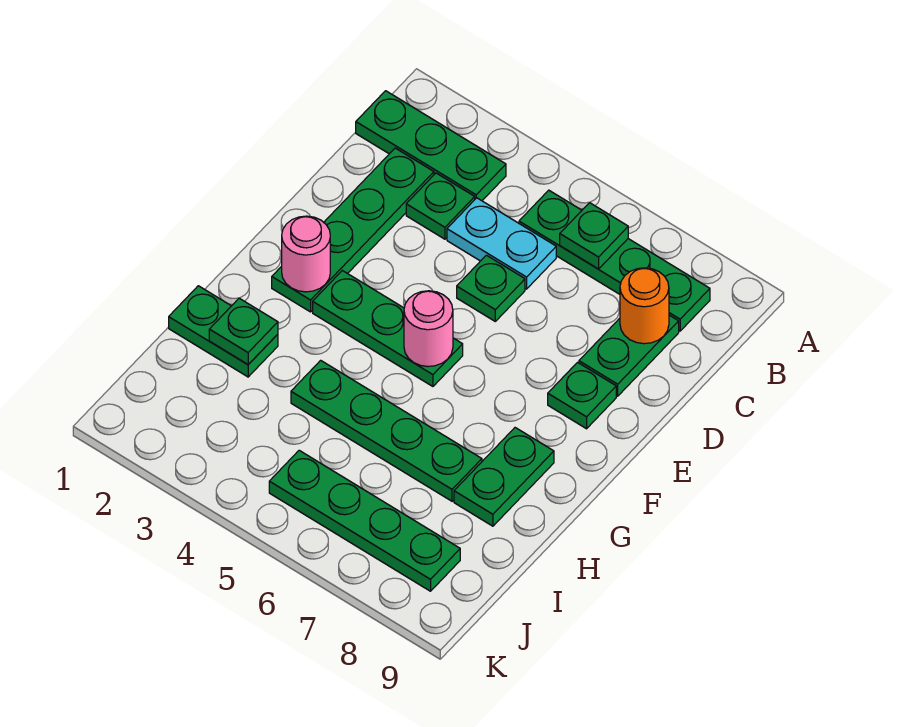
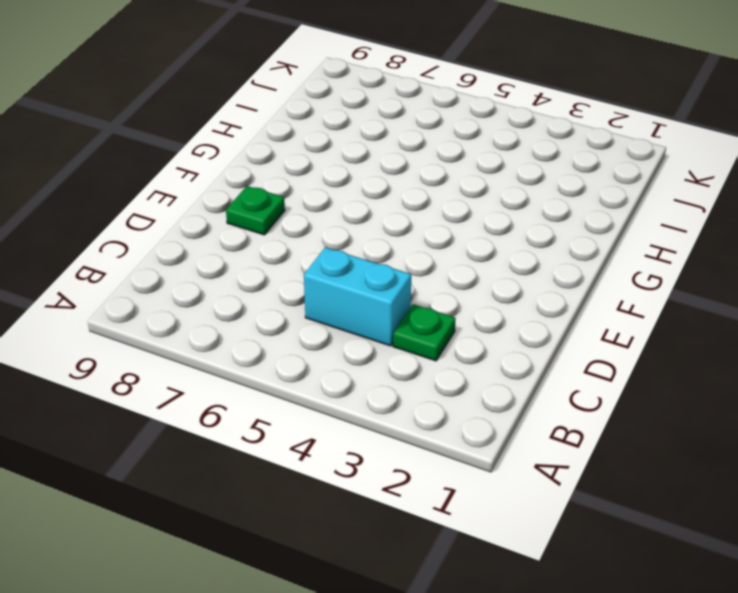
cyan brick C4:C5 level 1 -> cyan plate C4:C5 level 1
none -> green plate B1:B3 level 1
none -> green plate B5:B8 level 1
none -> green plate C2:F2 level 1

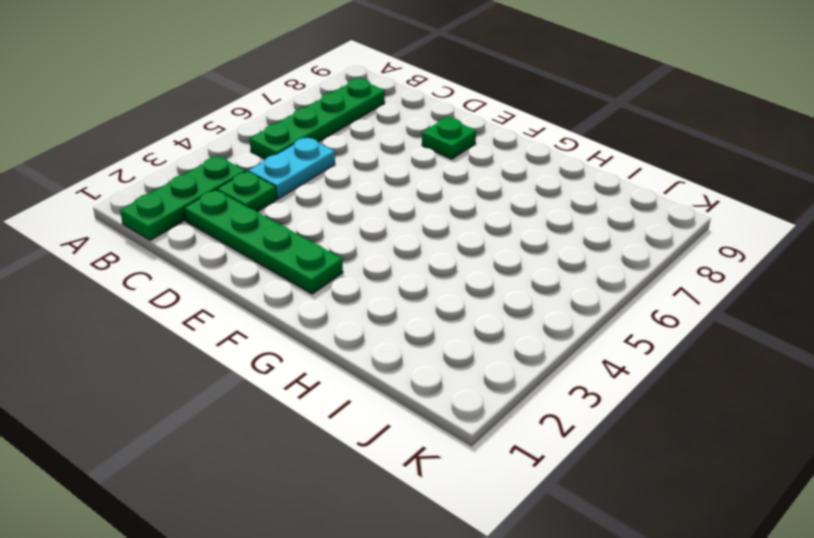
none -> green plate C8:D8 level 1
none -> green plate D5 level 1
none -> green plate F3:F5 level 1

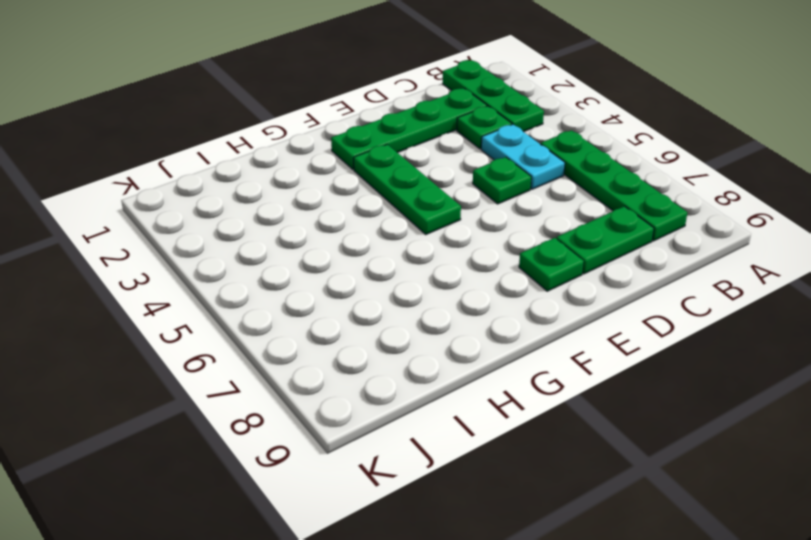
none -> green plate G8:H8 level 1
none -> green plate H1:H2 level 1
none -> green plate H4:H7 level 1

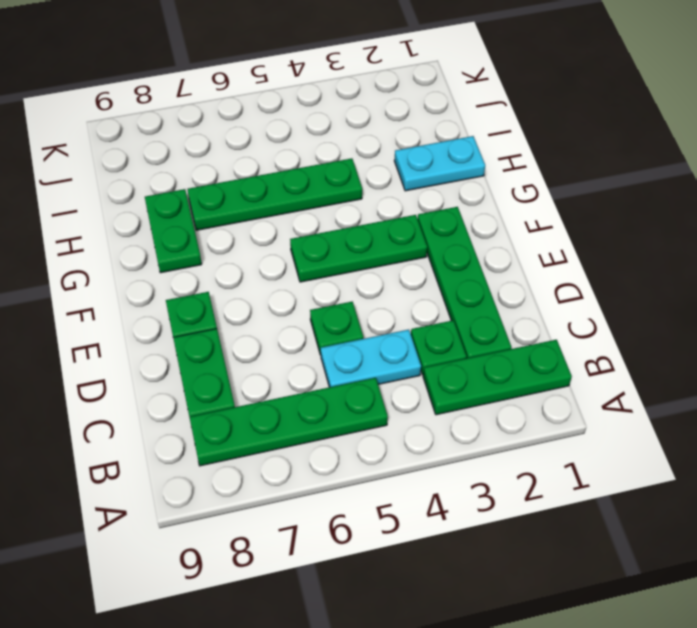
cyan plate H1:H2 level 1 -> green plate H1:H2 level 1
none -> green plate J5:J8 level 1
none -> green plate B6 level 2
none -> orange round brick C8 level 2

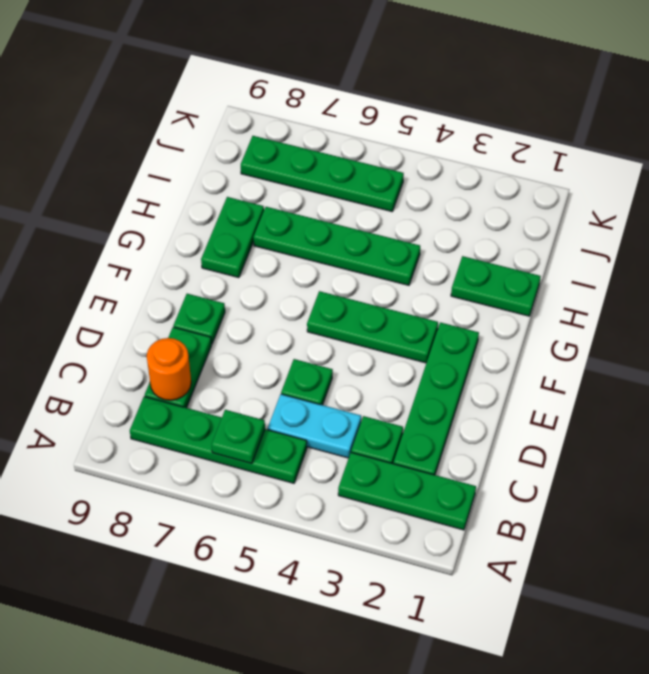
none -> pink round brick F2 level 2
none -> pink round brick F5 level 2
none -> green plate H2 level 2

